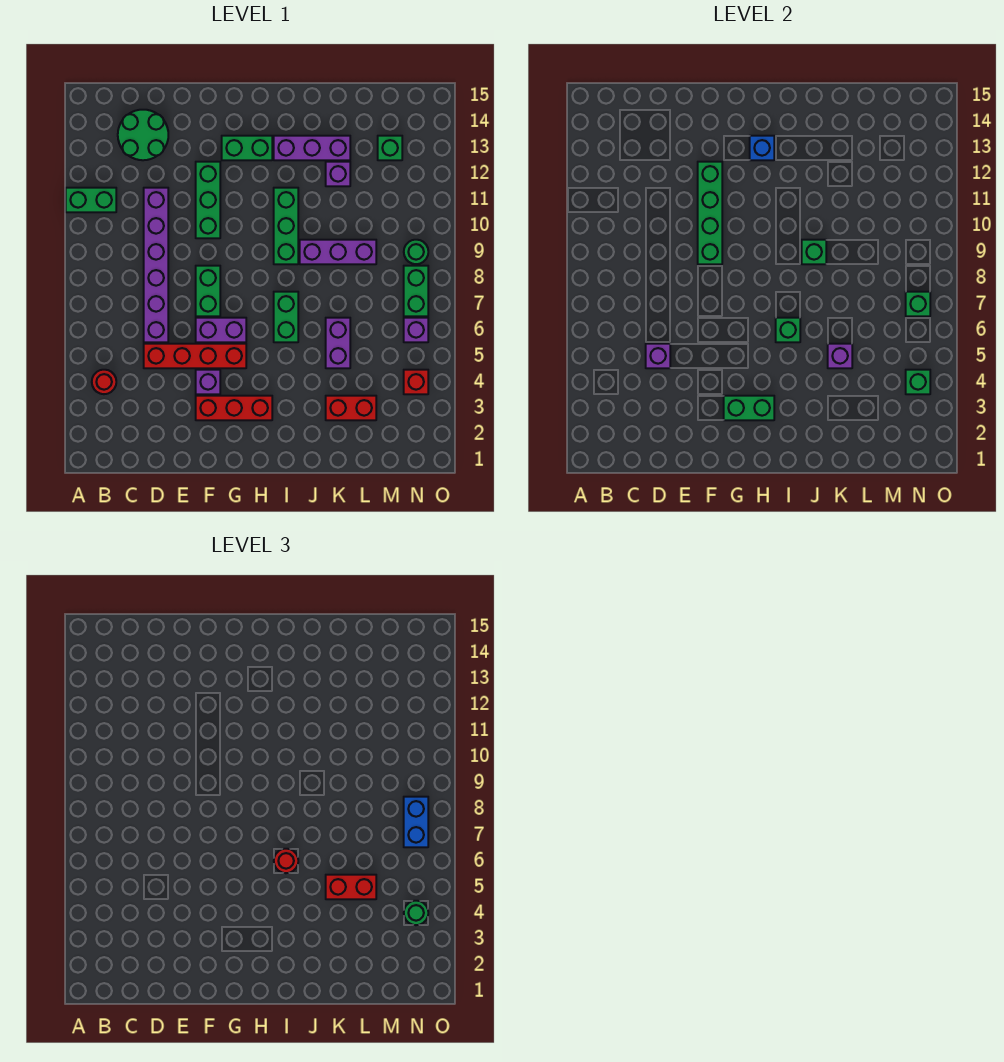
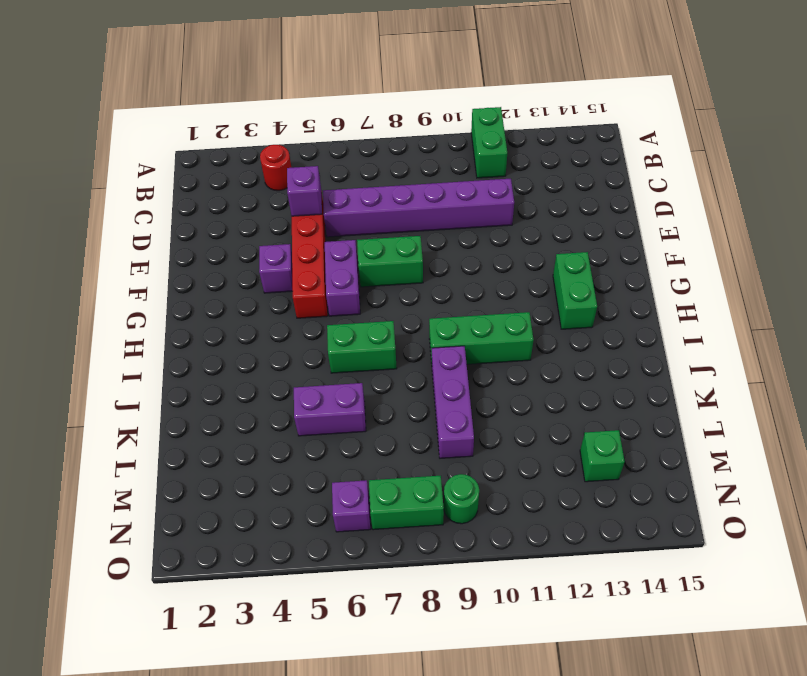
none -> green round brick C13:D14 level 1
none -> red brick F3:H3 level 1
none -> green brick F10:F12 level 1
none -> purple brick I13:K13 level 1

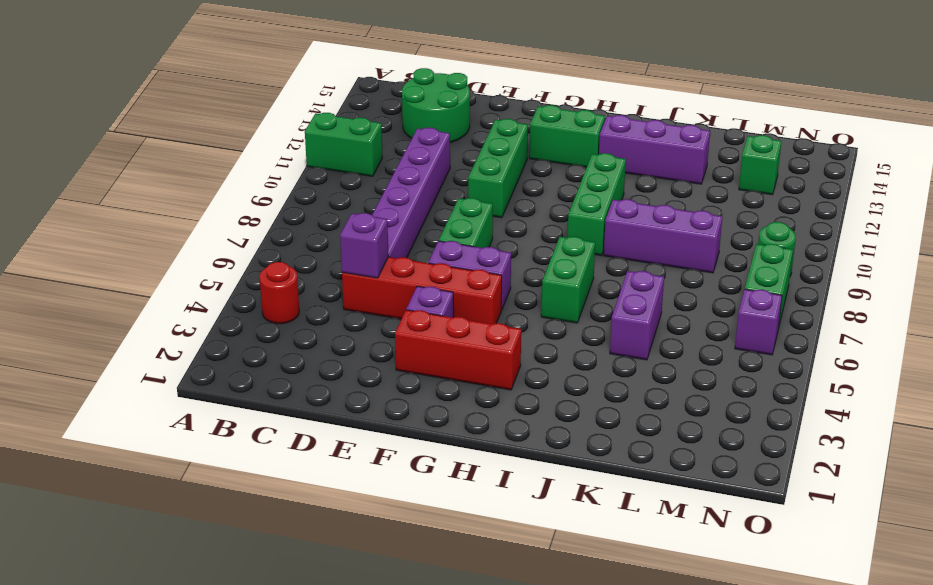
none -> red brick K3:L3 level 1
none -> purple brick K12 level 1
none -> red brick N4 level 1
none -> green brick F9:F12 level 2

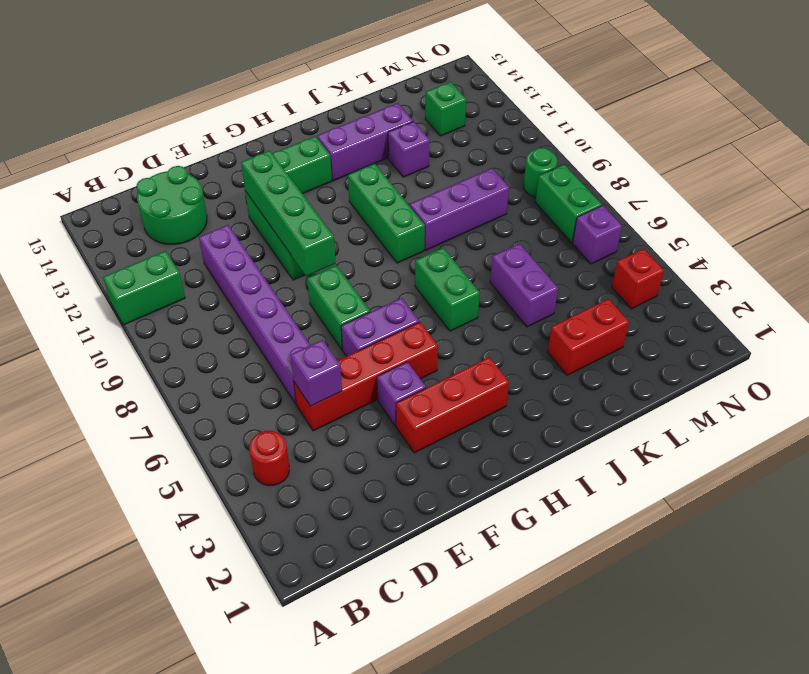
none -> green brick G3:H3 level 2
none -> blue brick H13 level 2
none -> green brick I6 level 2
none -> green brick J9 level 2

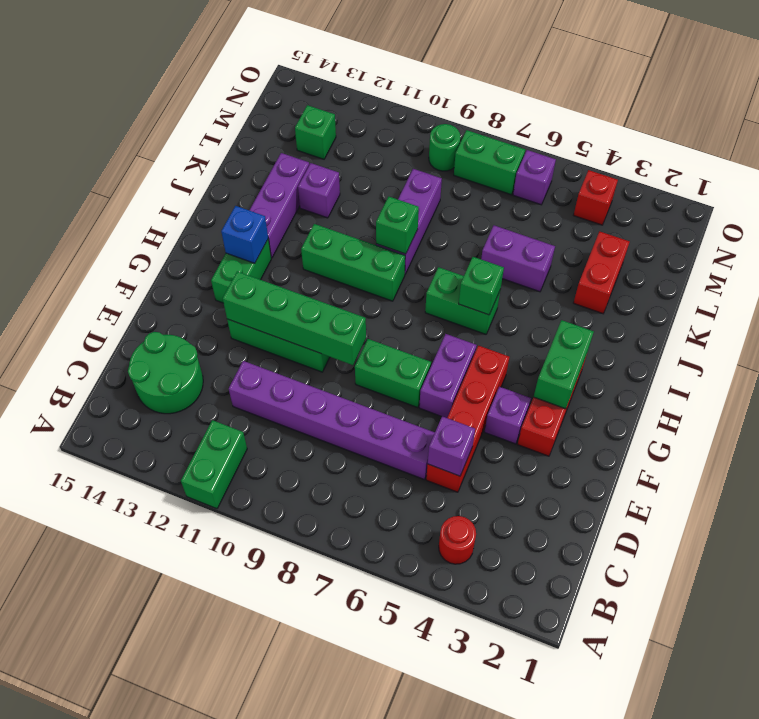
none -> purple brick K5 level 2
none -> green brick N4 level 2
none -> green brick N7 level 2
none -> red round brick I6 level 3

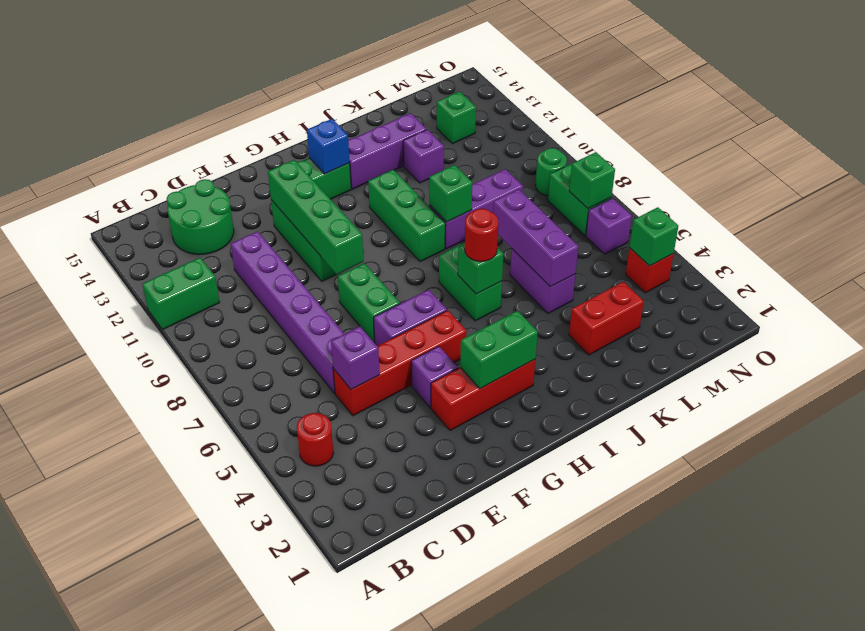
purple brick K5:K7 level 2 -> purple brick K5 level 2
none -> red brick K5:L5 level 3
none -> green round brick N4 level 3
none -> blue brick N7:N8 level 3

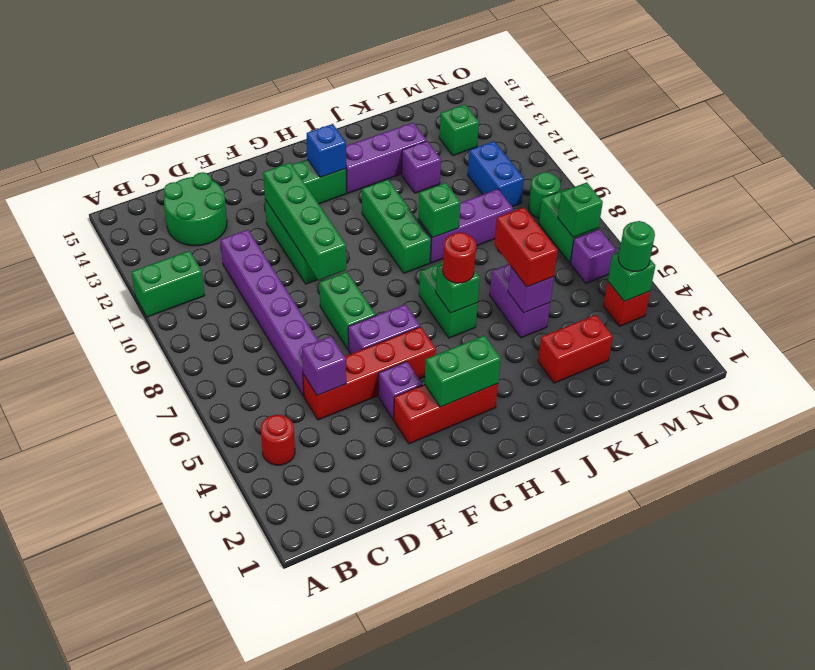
red brick K5:K6 level 3 -> red brick K5:L5 level 3
blue brick M10:M11 level 1 -> blue brick N7:N8 level 3

